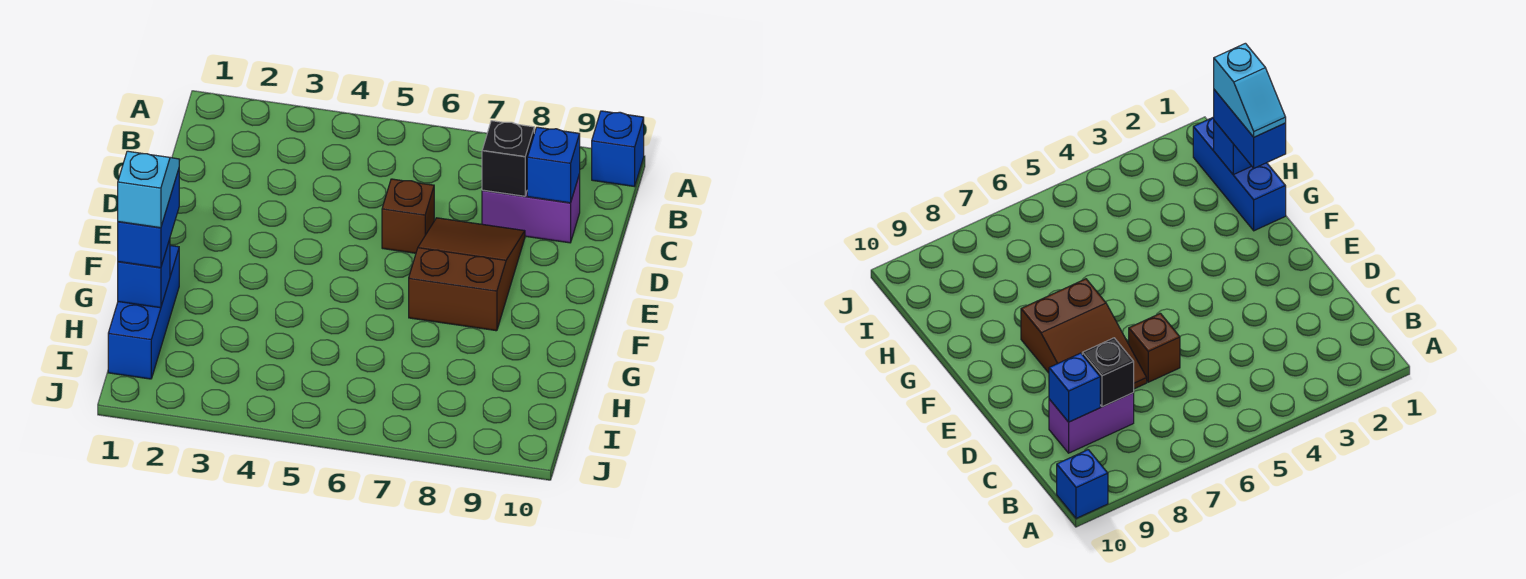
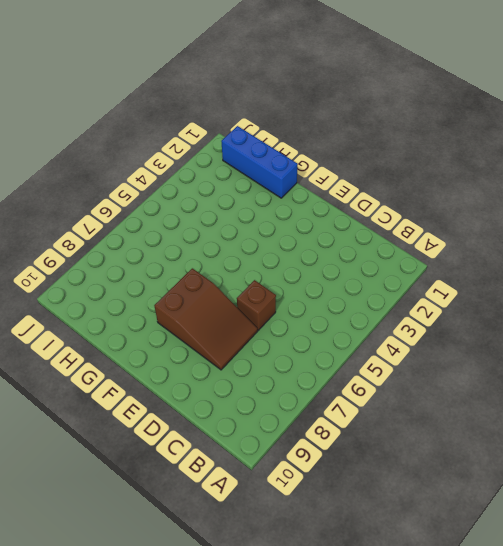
none -> blue brick A10 level 1
none -> purple brick C8:C9 level 1

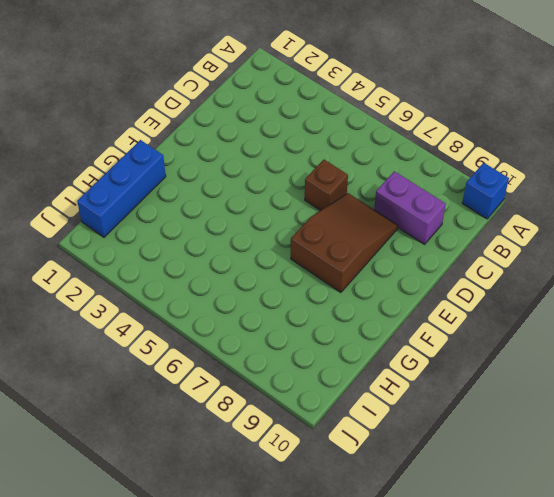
none -> black brick C8 level 2
none -> blue brick C9 level 2

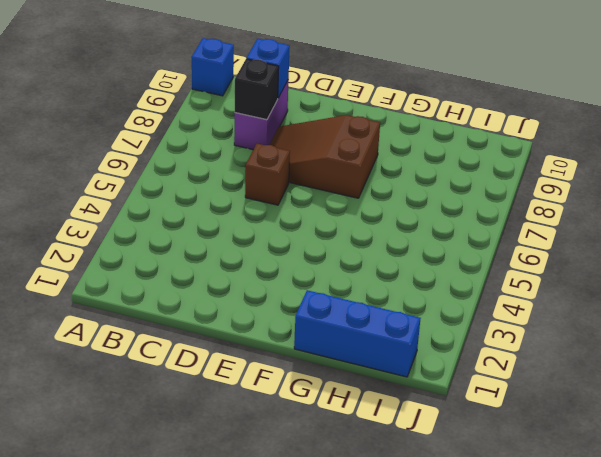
none -> blue brick H1 level 2
none -> blue brick G1:H1 level 3

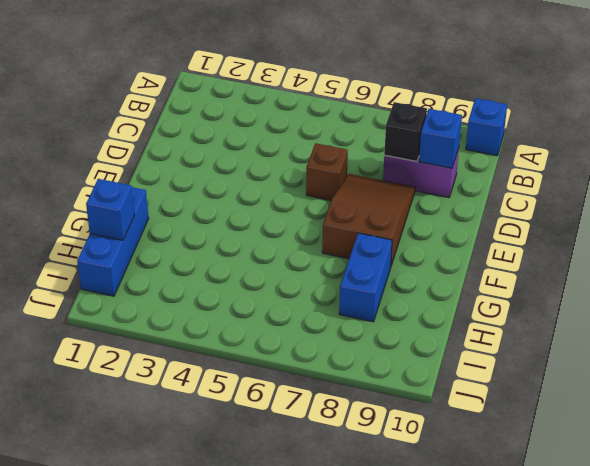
blue brick G8:H8 level 1 -> blue brick G1:H1 level 3
none -> cyan slope G1:H1 level 4 top H

